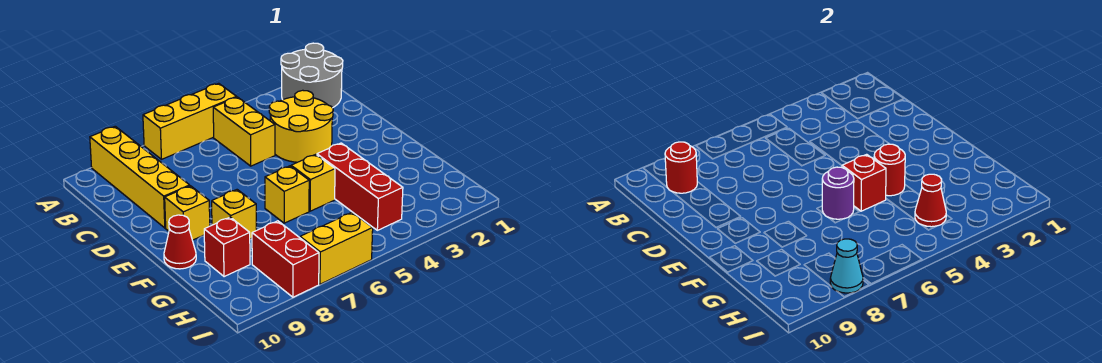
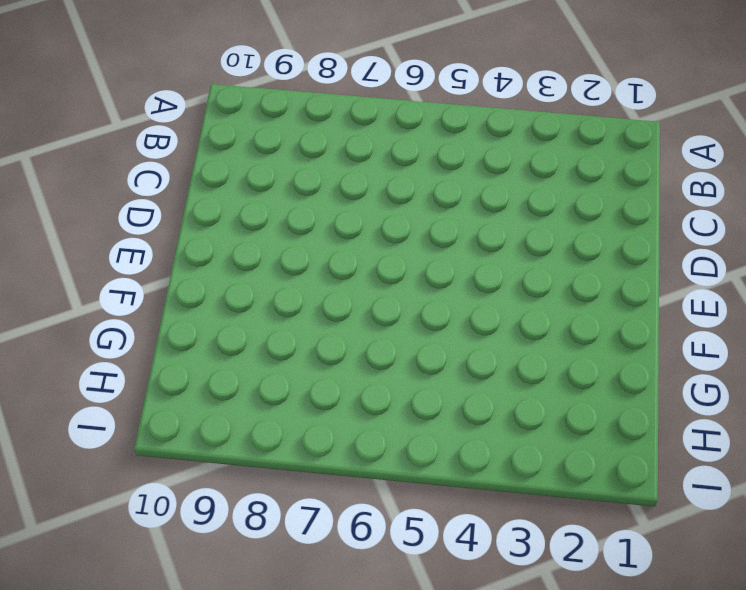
none -> grey round brick A1:B2 level 1
none -> yellow brick A5:A7 level 1
none -> yellow brick A9:D9 level 1

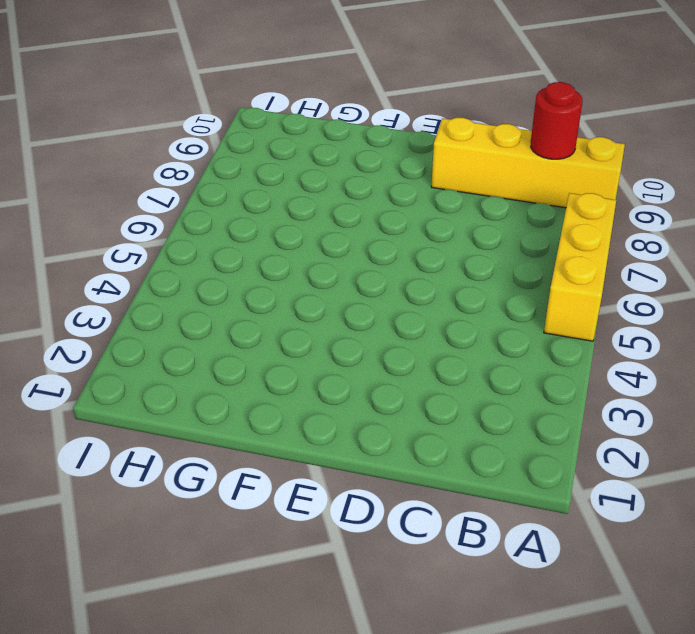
none -> grey round brick A1:B2 level 1
none -> yellow brick B5:C5 level 1
none -> yellow round brick C3:D4 level 1

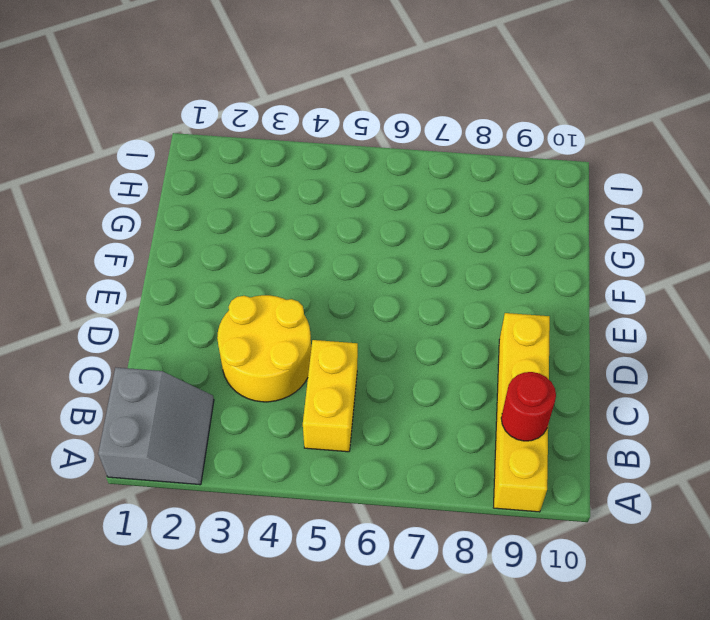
grey slope A1:B2 level 1 top 1 -> grey round brick A1:B2 level 1
none -> yellow brick A5:A7 level 1
none -> yellow brick E9 level 1
none -> red brick F4:H4 level 1

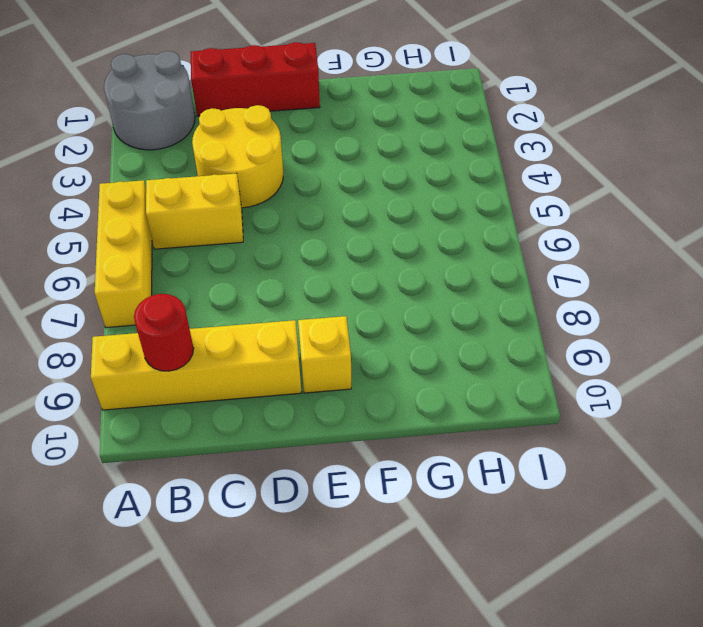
red brick C1:E1 level 1 -> red brick F4:H4 level 1
none -> yellow brick F5 level 1
none -> yellow brick F6 level 1
none -> yellow brick F8 level 1

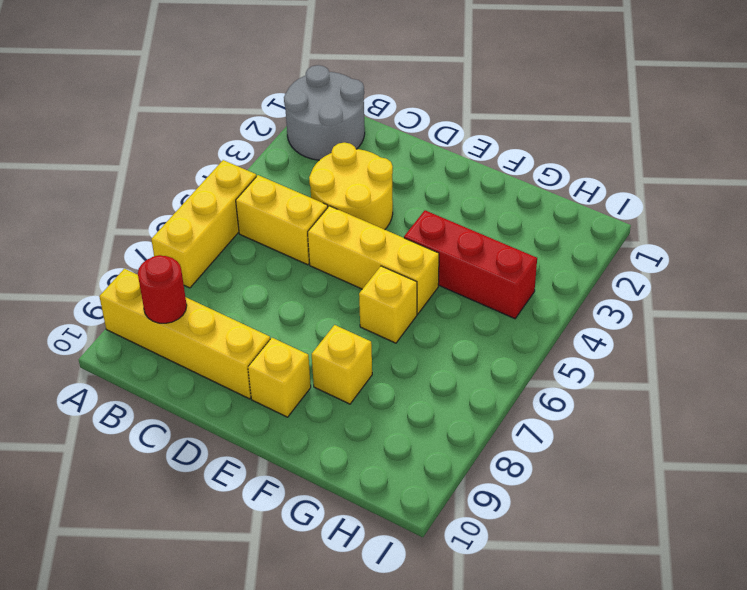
yellow brick D5:F5 level 1 -> yellow brick F5 level 1
none -> red cone F10 level 1
none -> red brick G9 level 1
none -> red brick H8:I8 level 1

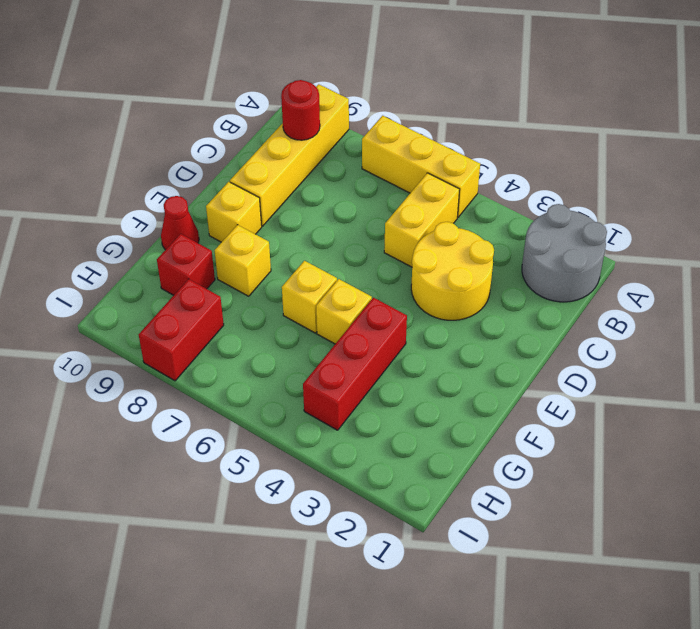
none -> yellow brick I6:I7 level 1
none -> red round brick F4 level 2
none -> red brick F5 level 2

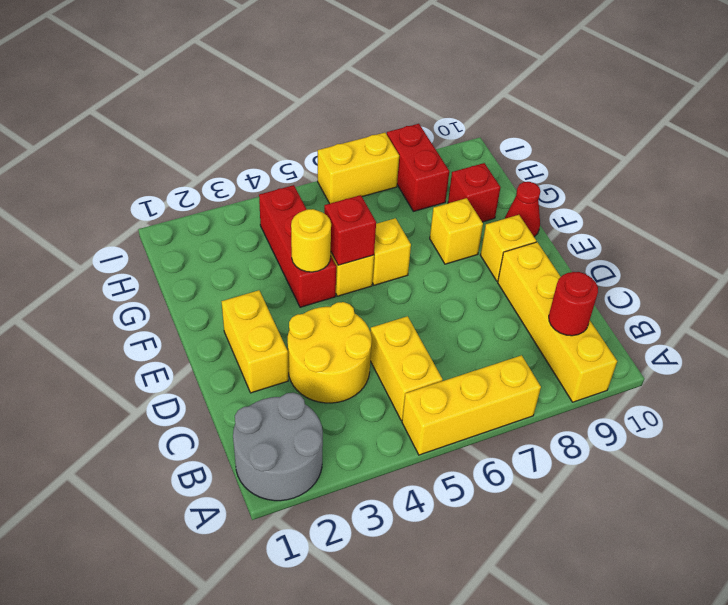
yellow brick D2:E2 level 1 -> none
yellow round brick F4 level 2 -> red round brick F4 level 2
none -> purple round brick F6 level 2
none -> red cone H4 level 2
none -> cyan cone I8 level 2

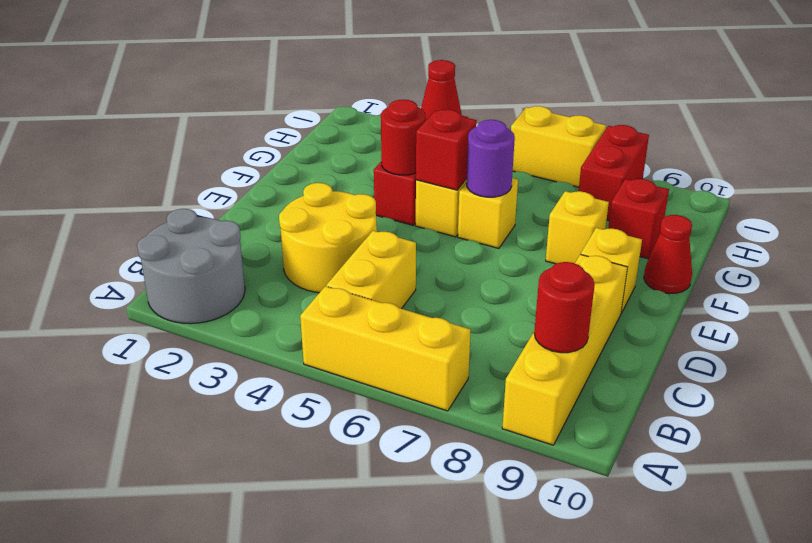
none -> cyan cone I8 level 2

